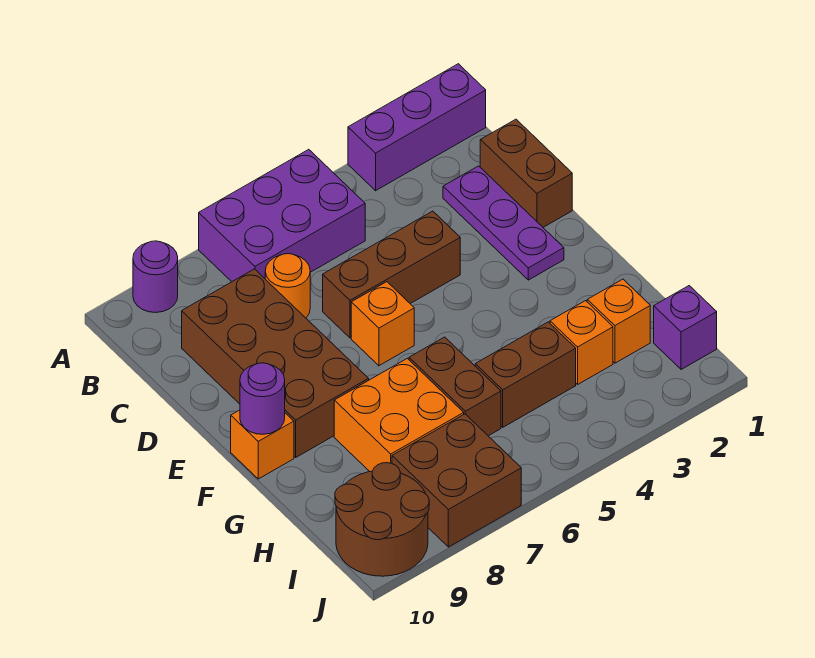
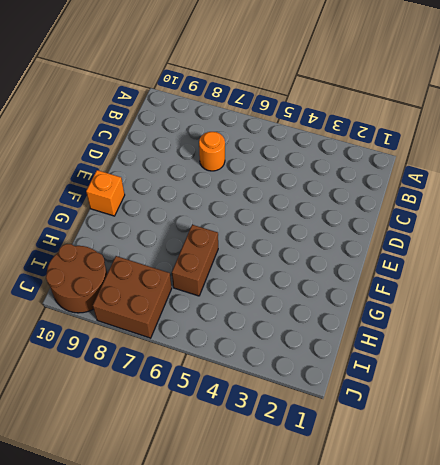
none -> purple brick A1:A3 level 1
none -> purple brick A5:B7 level 1
none -> purple round brick A9 level 1

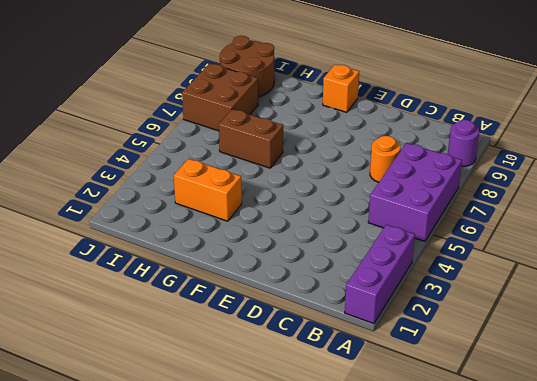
orange brick G3:H3 level 1 -> orange brick H3 level 1
none -> brown brick C1:D1 level 1
none -> purple plate C2:E2 level 1
none -> brown brick C8:F9 level 1

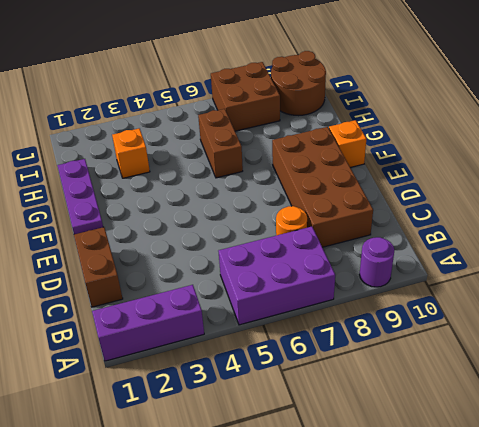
purple plate F1:H1 level 1 -> purple plate C2:E2 level 1
none -> brown brick D4:D6 level 1
none -> orange brick E6 level 1
none -> orange brick G7:H8 level 1

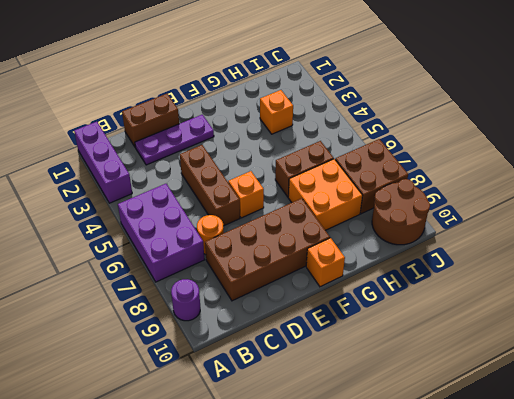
none -> orange brick H2 level 1
none -> brown brick H4:H5 level 1
none -> purple brick I1 level 1

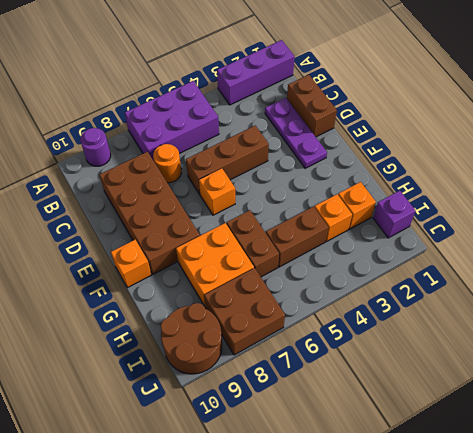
none -> purple round brick F10 level 2

